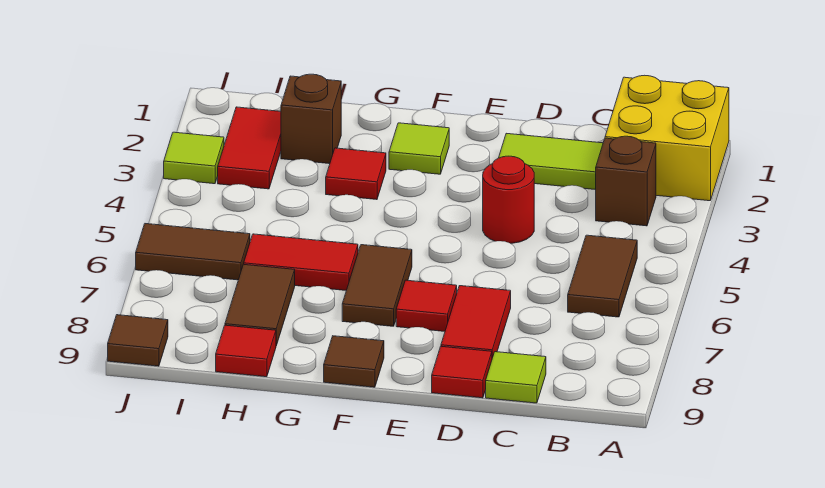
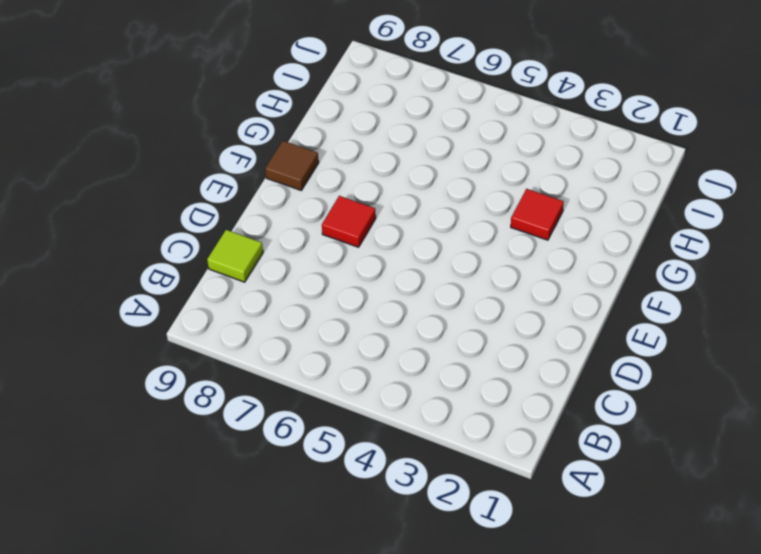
none -> yellow brick A1:B2 level 1
none -> brown brick B3 level 1
none -> brown tile B5:B6 level 1

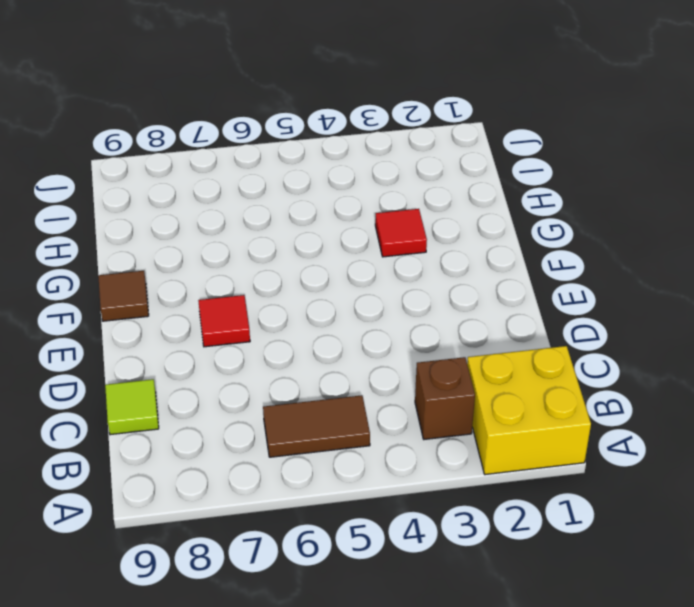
none -> lime tile C2:D2 level 1
none -> red round brick D4 level 1
none -> red tile D7:D8 level 1

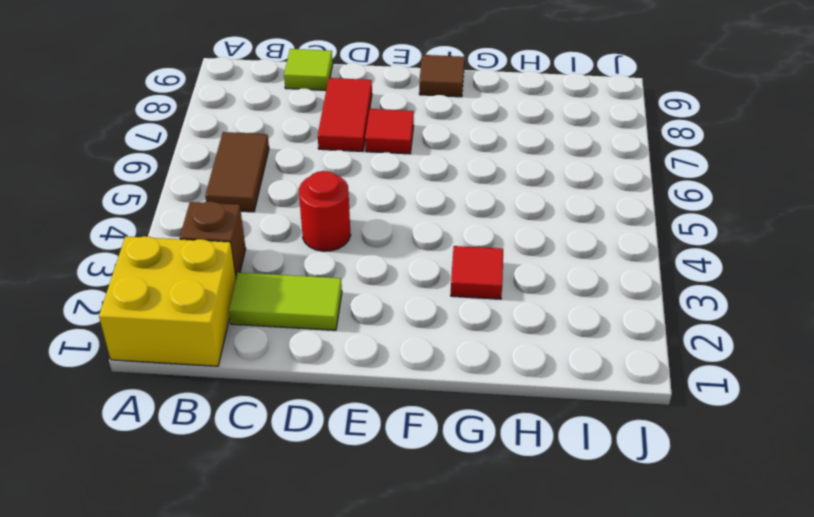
none -> red tile D9 level 1
none -> lime tile F2 level 1
none -> brown tile F6:F7 level 1

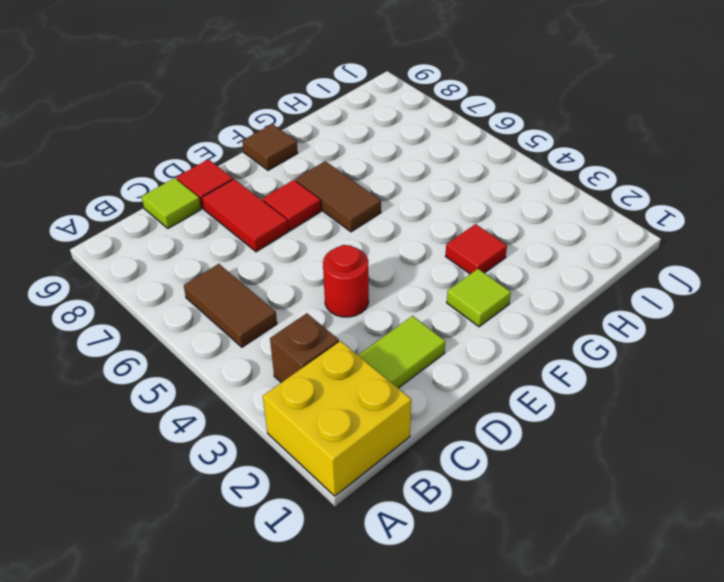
none -> red tile G6:H6 level 1
none -> brown brick H2 level 1
none -> brown tile H7:H8 level 1

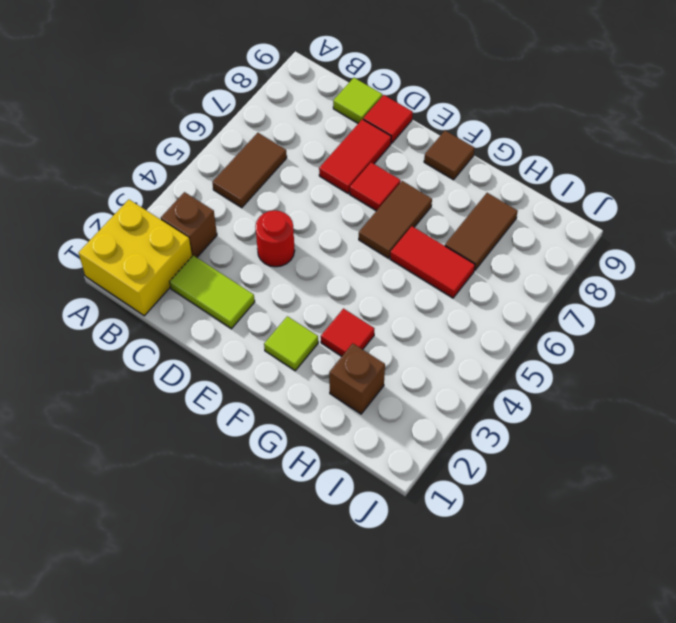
none -> red tile H9 level 1
none -> red tile I2:I3 level 1
none -> brown tile I6:J6 level 1

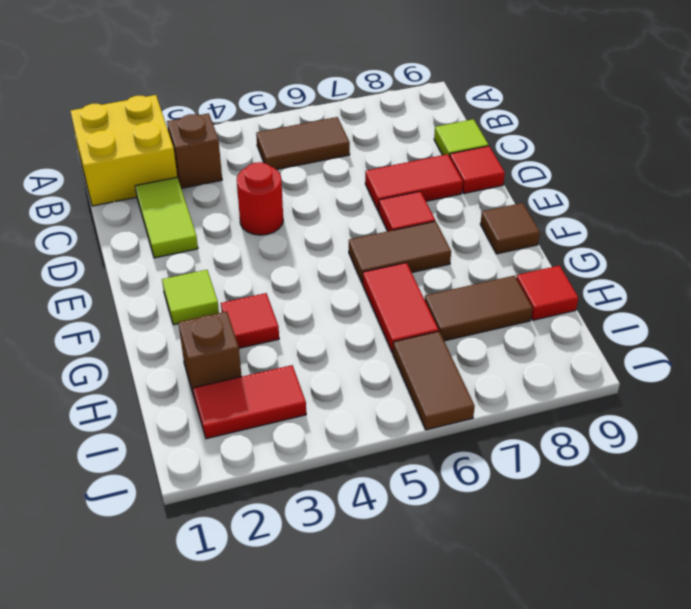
none -> lime tile J3 level 1
none -> brown tile J9 level 1

